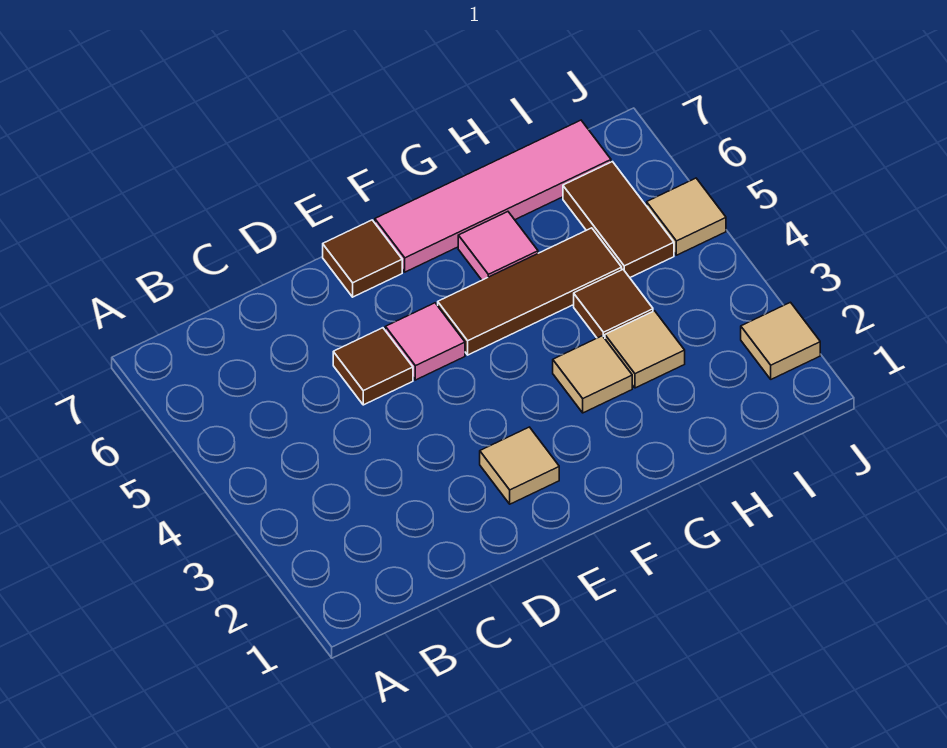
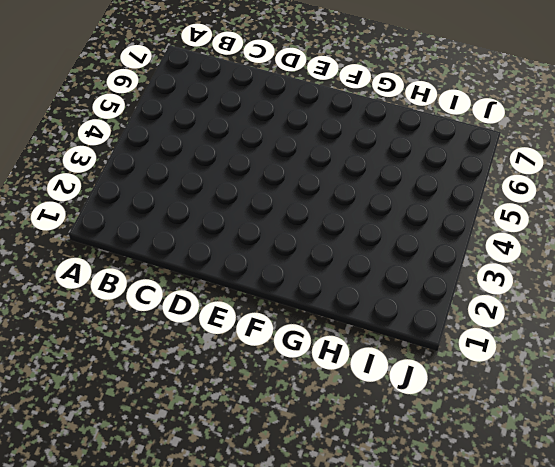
none -> brown tile D5 level 1
none -> tan tile E2 level 1
none -> pink tile E5 level 1

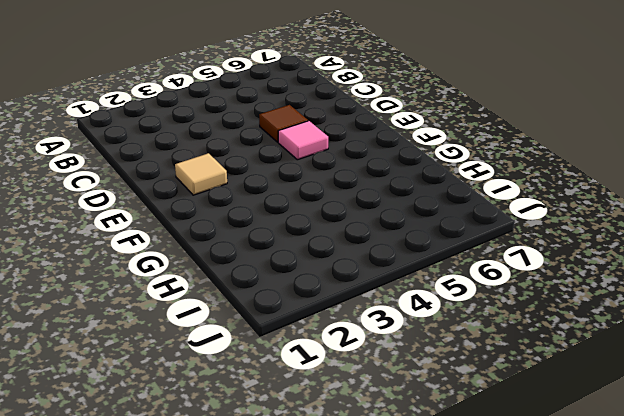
none -> brown tile E7 level 1
none -> brown tile F5:H5 level 1
none -> pink tile F7:I7 level 1

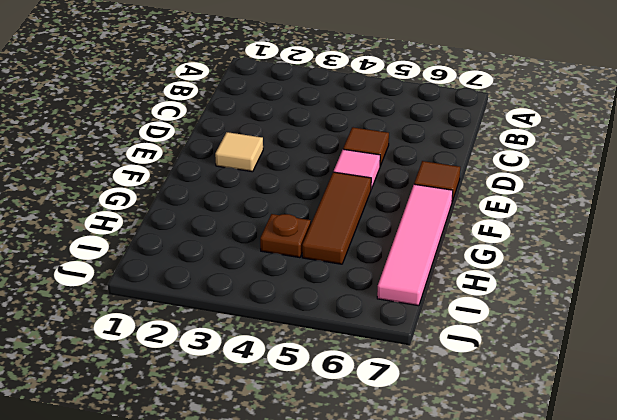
brown plate H4 level 1 -> brown tile H4 level 1
none -> tan tile G3 level 1
none -> pink tile G6 level 1
none -> tan tile H3 level 1

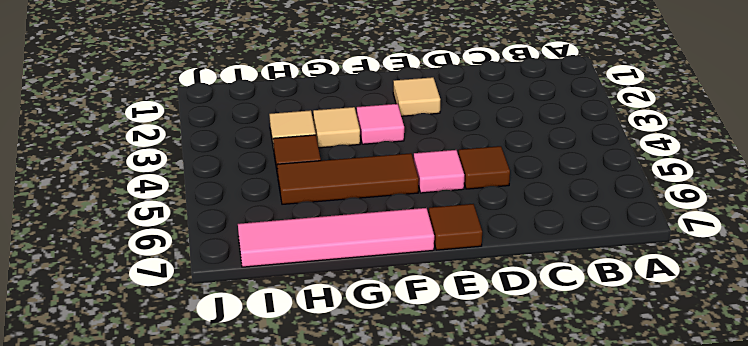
pink tile F3 level 1 -> pink tile G6 level 1
none -> brown tile I5:I6 level 1
none -> tan tile J2 level 1
none -> tan tile J5 level 1

